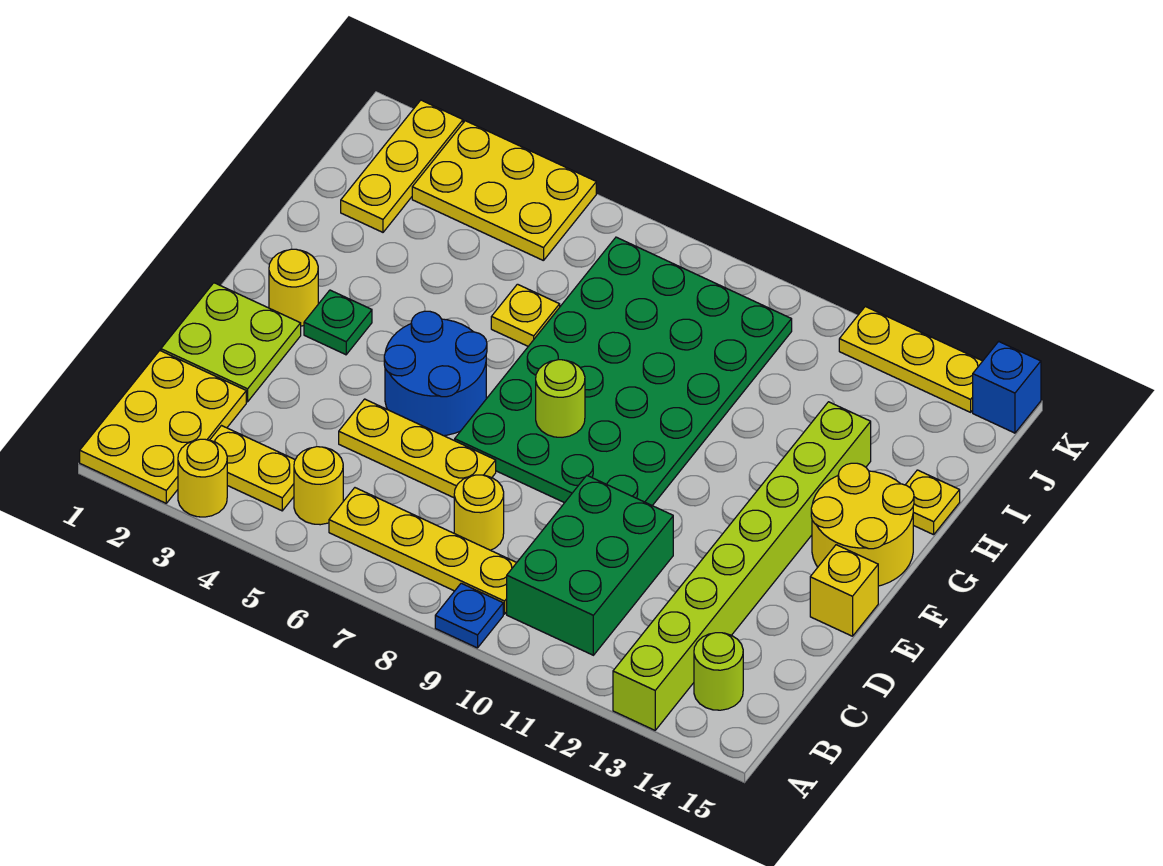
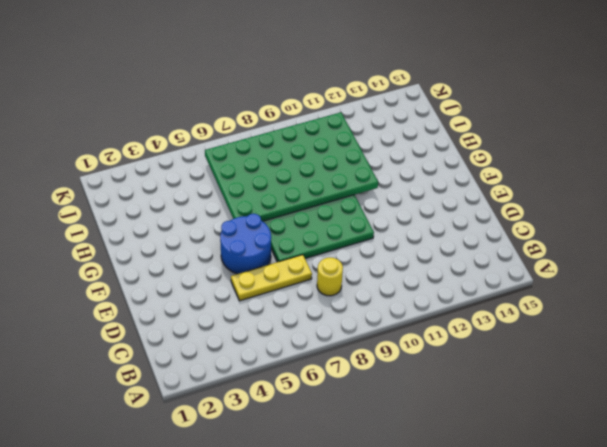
green plate G6:J11 level 2 -> none
none -> yellow plate A1:C2 level 1
none -> yellow round brick A3 level 1
none -> blue plate A9 level 1

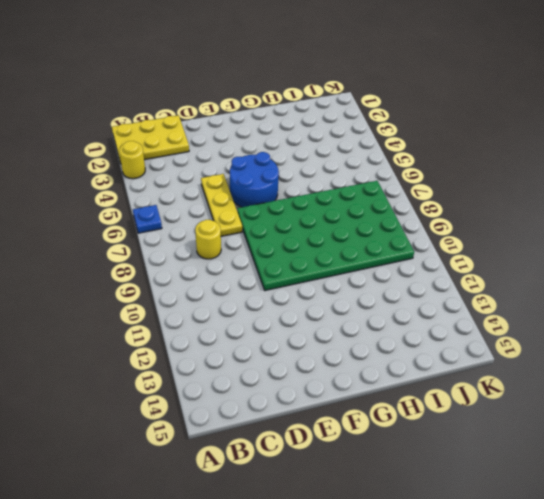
blue plate A6 level 1 -> blue plate A9 level 1
none -> lime brick A13:H13 level 1
none -> yellow plate B3:B4 level 1
none -> yellow round brick B5 level 1

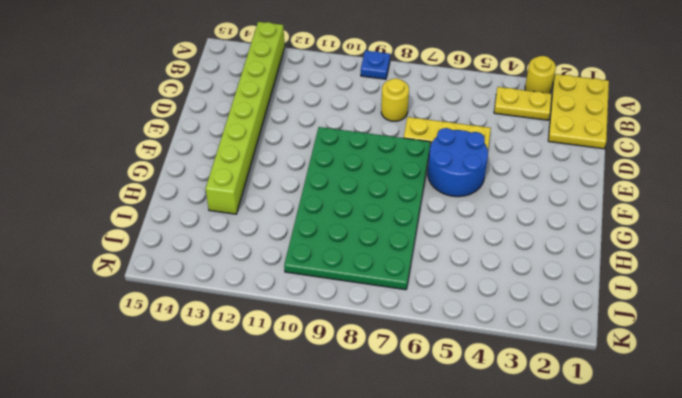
none -> yellow round brick B5 level 1
none -> yellow plate B6:B9 level 1
none -> green brick B10:D11 level 1

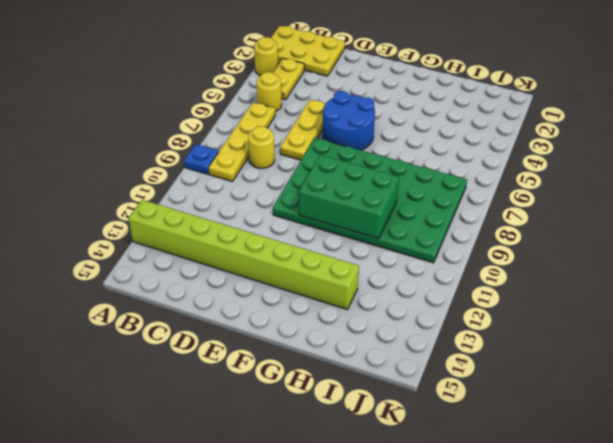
green brick F9:H10 level 2 -> green brick B10:D11 level 1
none -> lime round brick B14 level 1
none -> lime plate D1:E2 level 1
none -> yellow brick E15 level 1

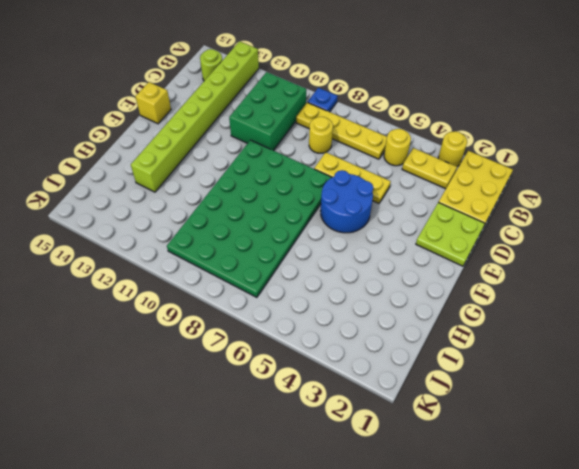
none -> yellow round brick F2 level 1
none -> green plate F3 level 1
none -> yellow round brick F14:G15 level 1

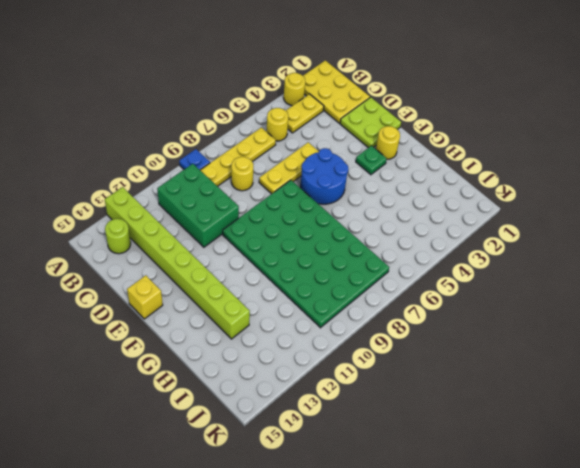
none -> yellow round brick F14:G15 level 1
none -> yellow plate H6 level 1
none -> yellow plate H15 level 1

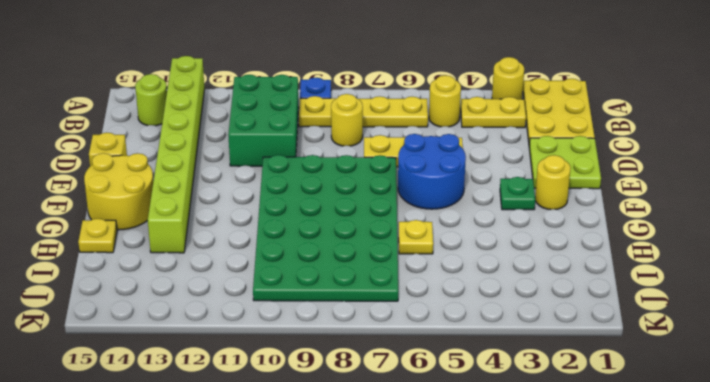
none -> yellow plate I2:K2 level 1
none -> yellow plate J3:K5 level 1
none -> yellow plate K12:K14 level 1

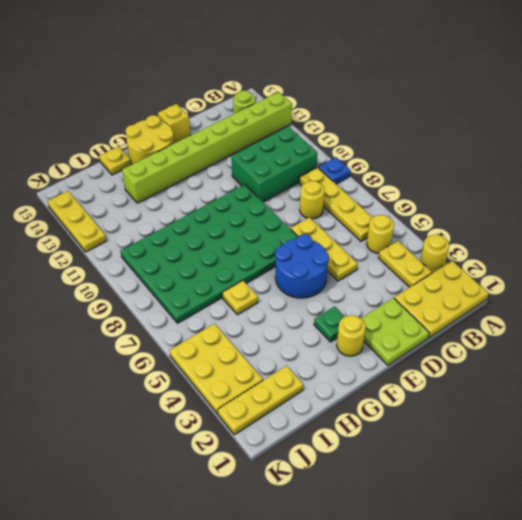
none -> blue brick K15 level 1
none -> lime round brick F8 level 2

